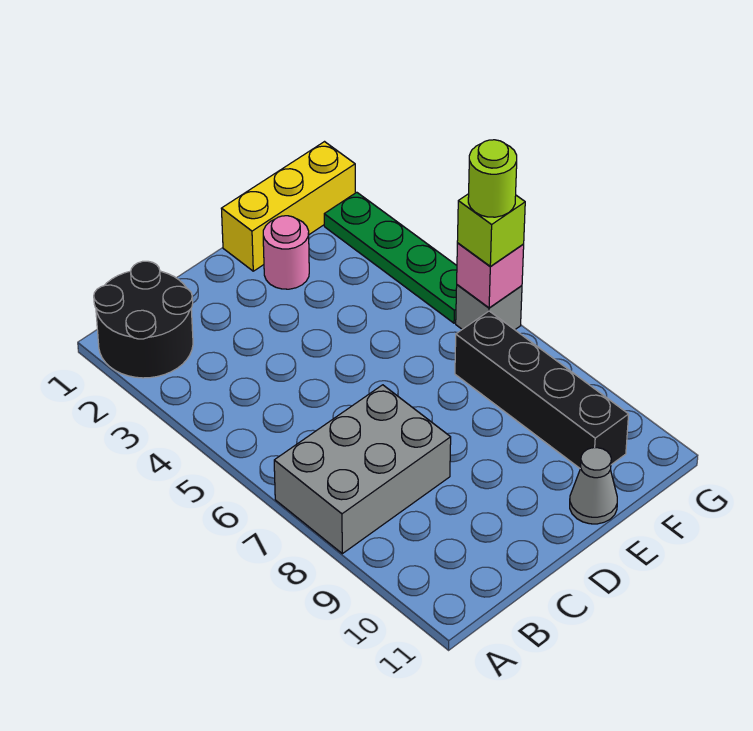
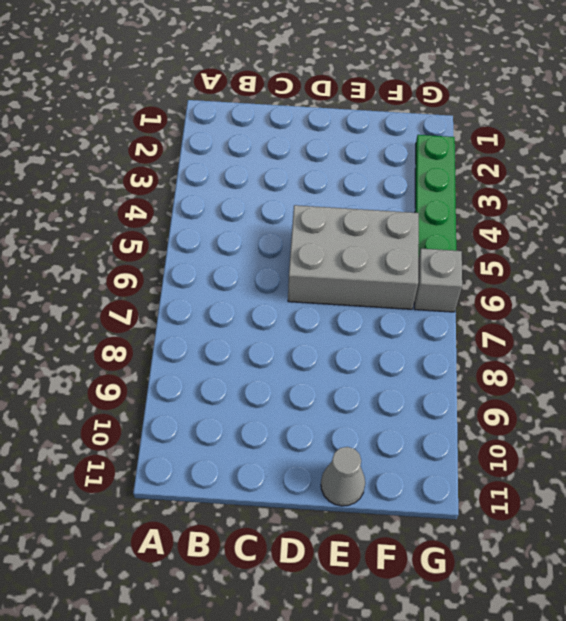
grey brick D5:F6 level 1 -> grey brick A7:C8 level 1
none -> black round brick A1:B2 level 1
none -> yellow brick E1:G1 level 1

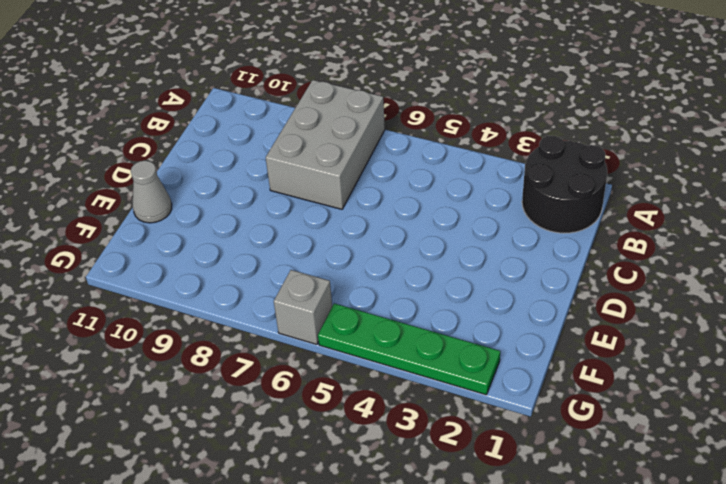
none -> yellow brick E1:G1 level 1
none -> pink round brick E2 level 1

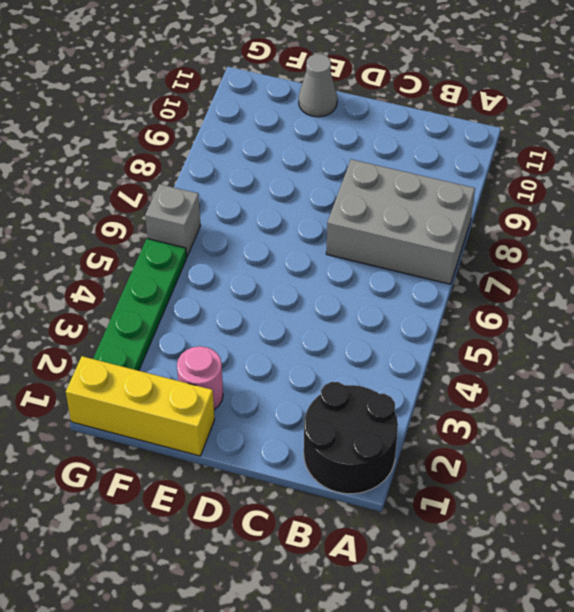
none -> black brick F7:F10 level 1
none -> pink brick G6 level 2

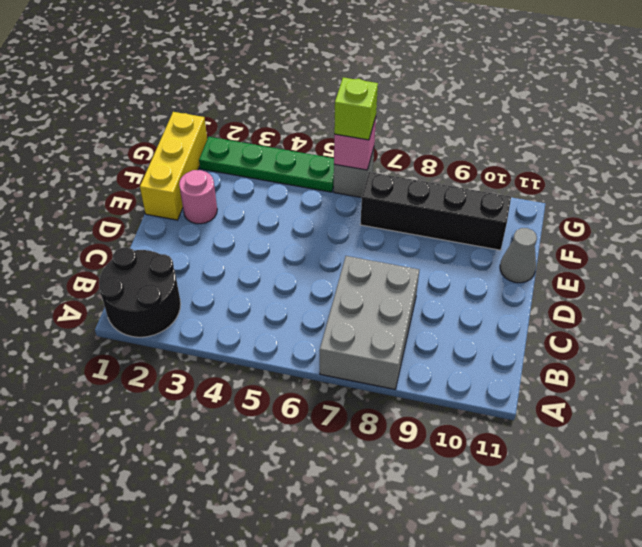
none -> lime round brick G6 level 4

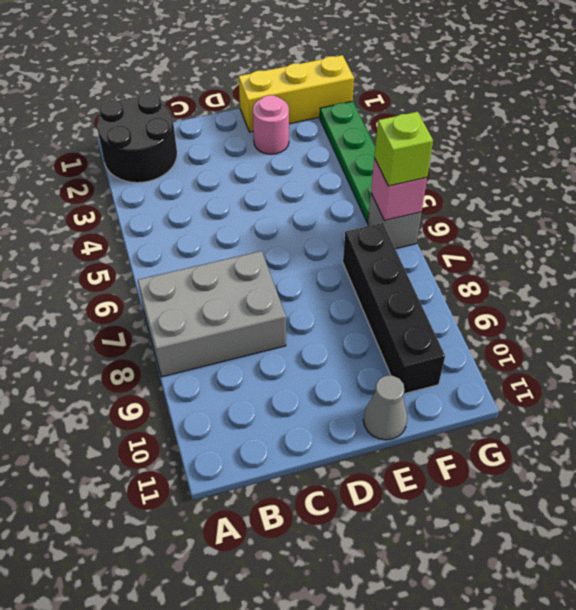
none -> lime round brick G6 level 4

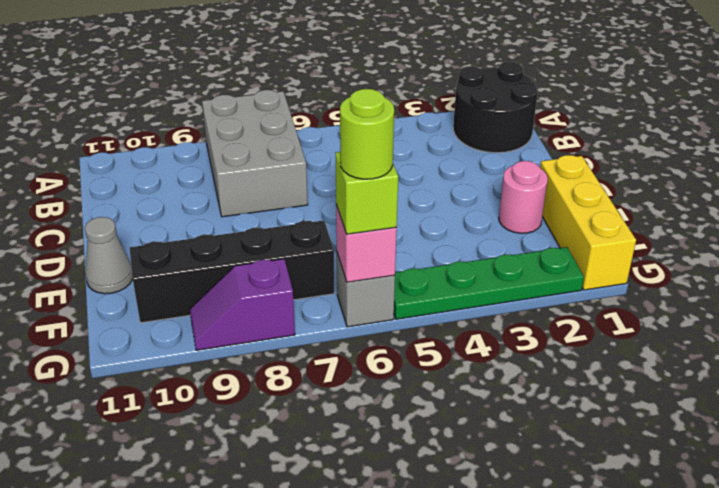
purple slope G8:G9 level 1 top 8 -> none

